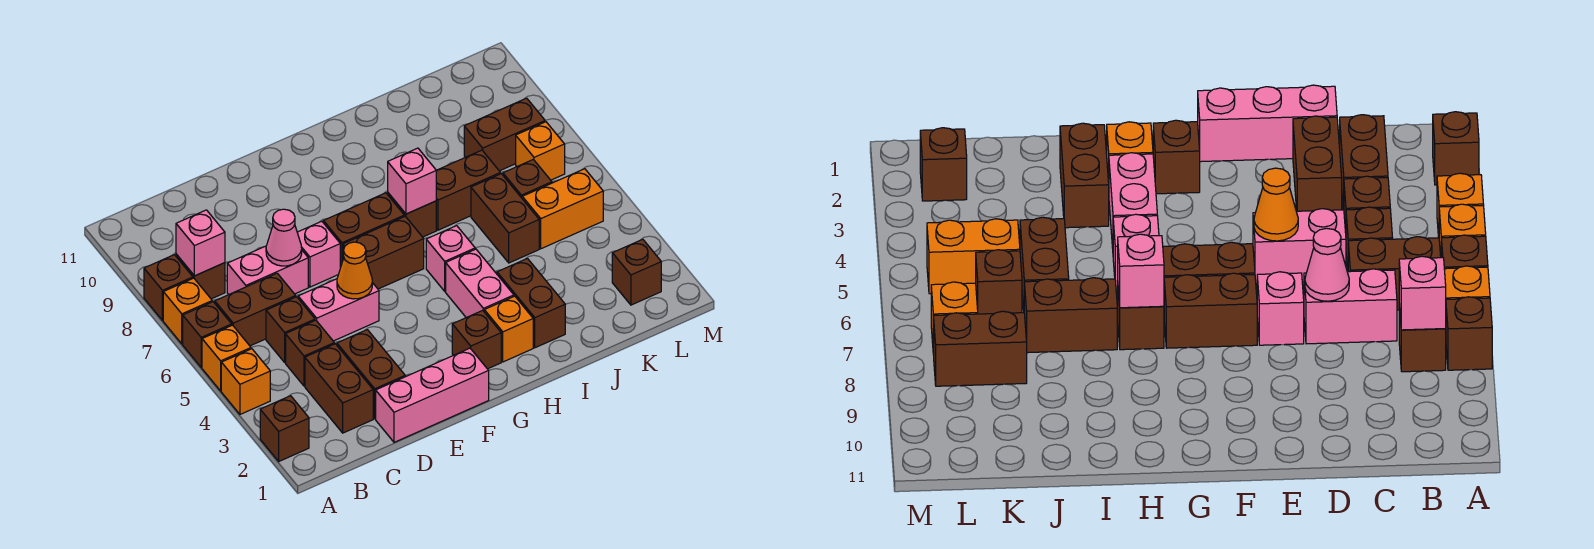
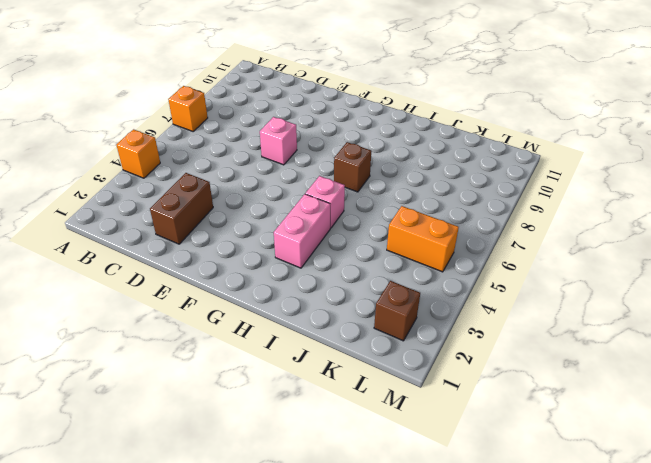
none -> brown brick A2 level 1
none -> orange brick A5 level 1
none -> brown brick A6 level 1
none -> brown brick A8 level 1

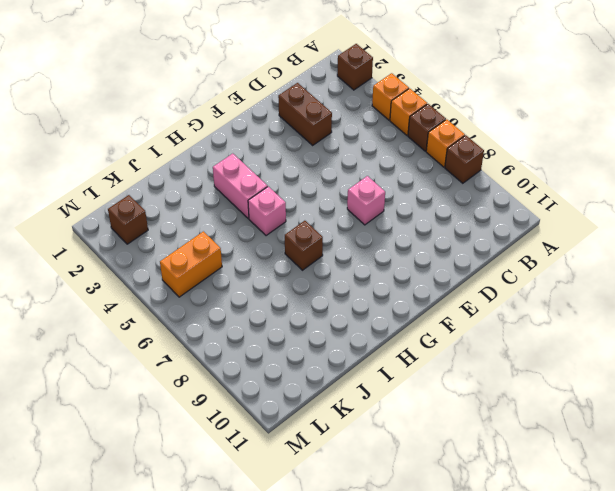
none -> brown brick B6:C6 level 1
none -> brown brick B8 level 1
none -> brown brick C2:C3 level 1
none -> brown brick C4 level 1

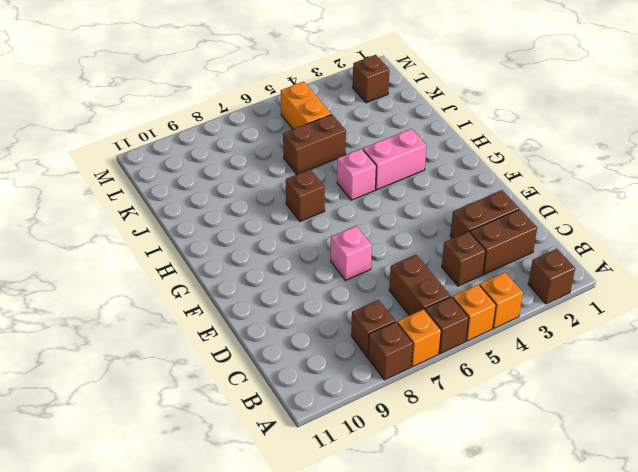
none -> brown brick C5 level 1
none -> pink brick C7:D7 level 1
none -> pink brick D1:F1 level 1
none -> pink brick D5:E5 level 1

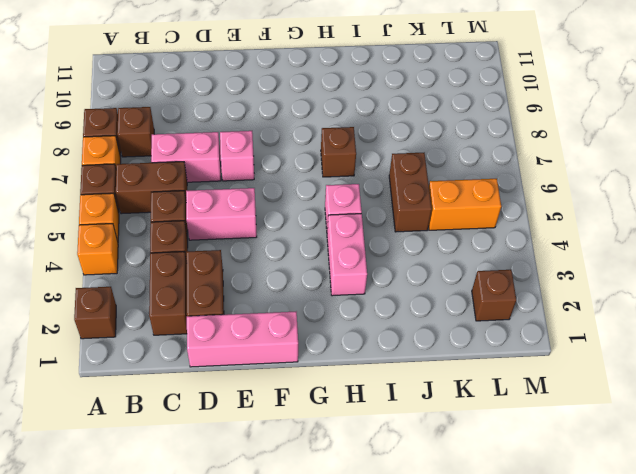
none -> brown brick F6:G6 level 1
none -> brown brick F7:G7 level 1
none -> brown brick G2 level 1
none -> orange brick H2 level 1

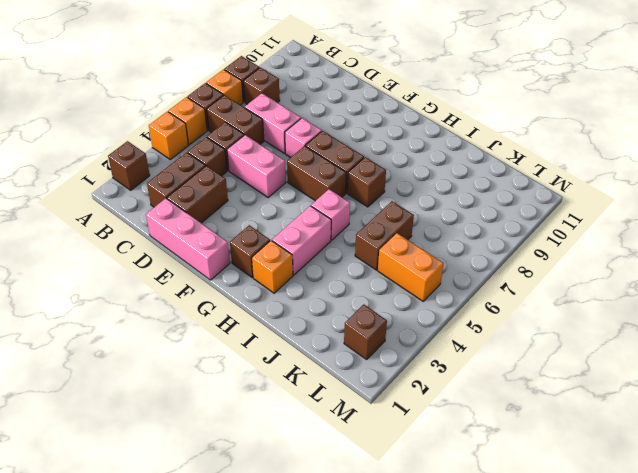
none -> brown brick I2:I3 level 1
none -> brown brick I7:J7 level 1
none -> brown brick K6 level 1
none -> brown brick K8:L8 level 1

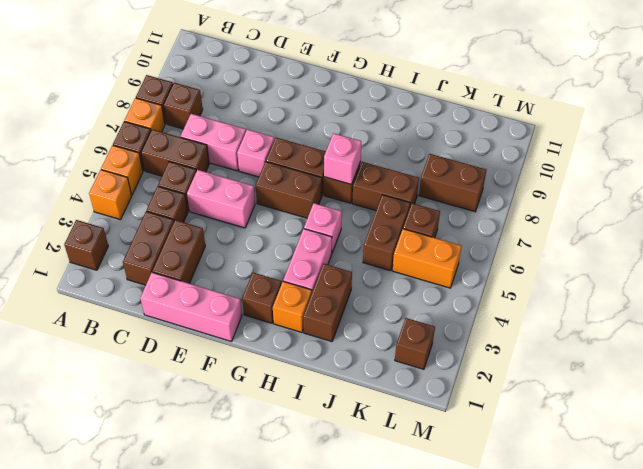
none -> orange brick L7 level 1
none -> pink brick B8 level 2
none -> pink cone D7 level 2
none -> orange cone E5 level 2

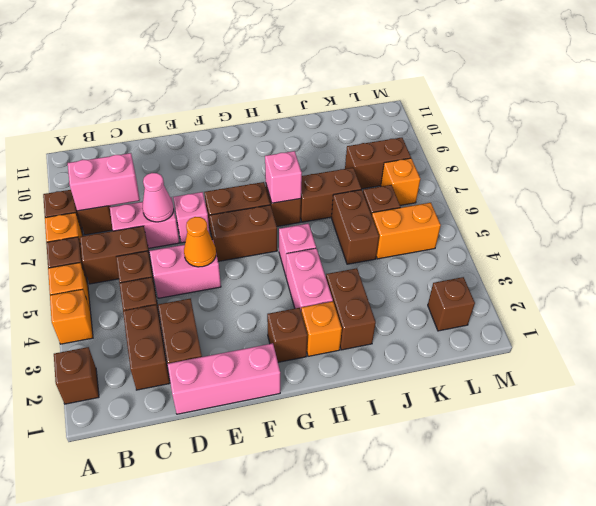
pink brick B8:C8 level 2 -> pink brick B8 level 2

